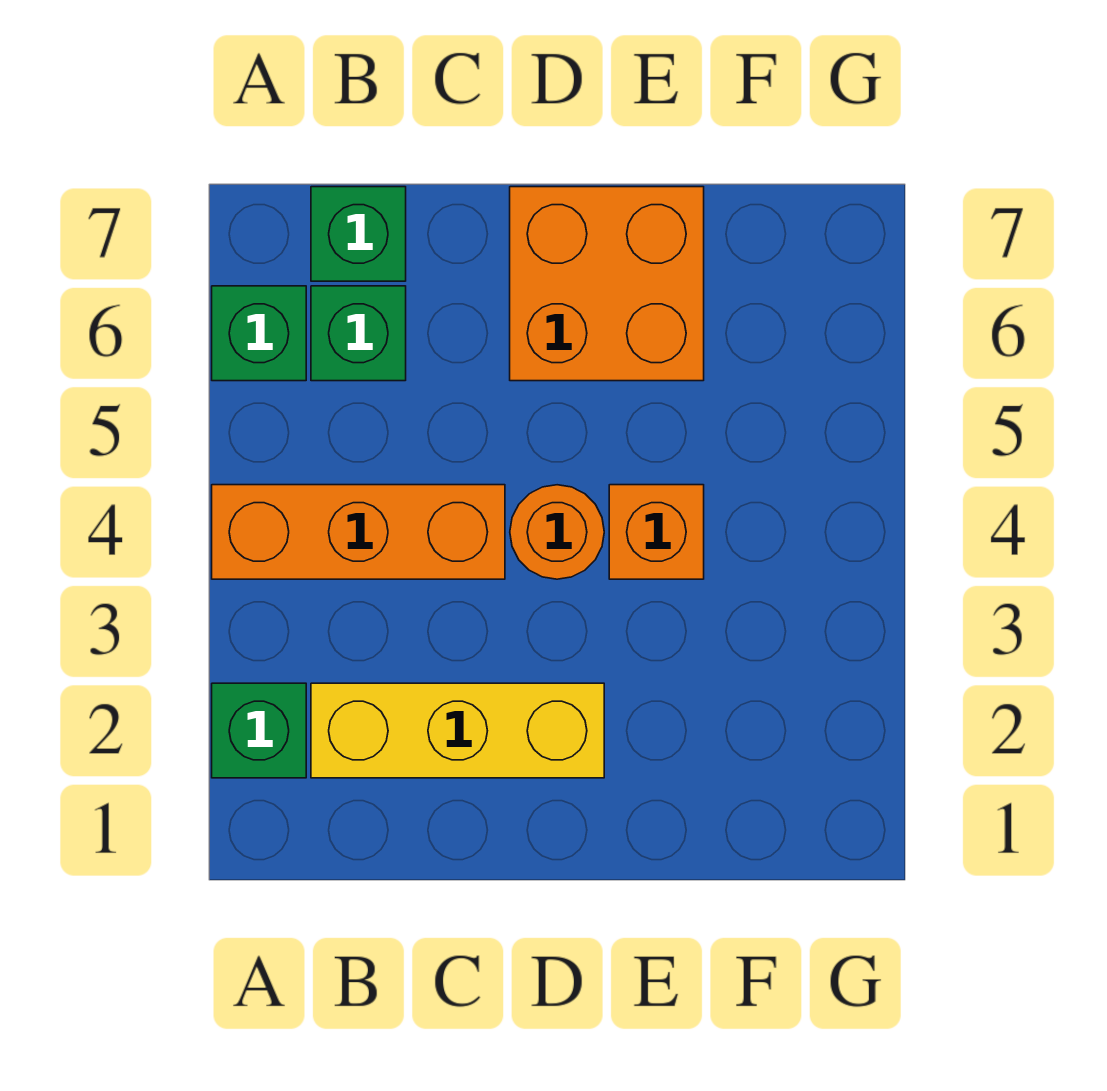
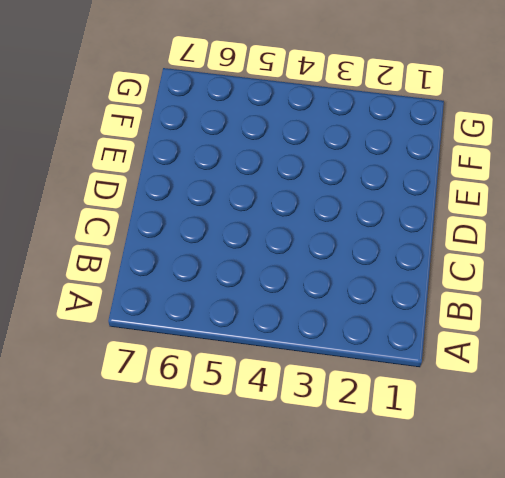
none -> green brick A2 level 1
none -> orange brick A4:C4 level 1

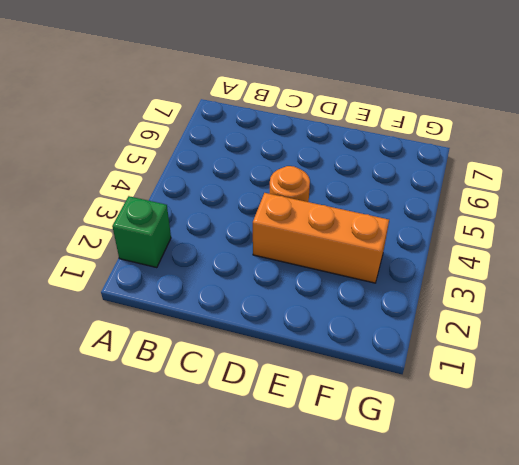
orange brick D3:F3 level 1 -> orange brick A4:C4 level 1
none -> green brick A6 level 1
none -> yellow brick B2:D2 level 1

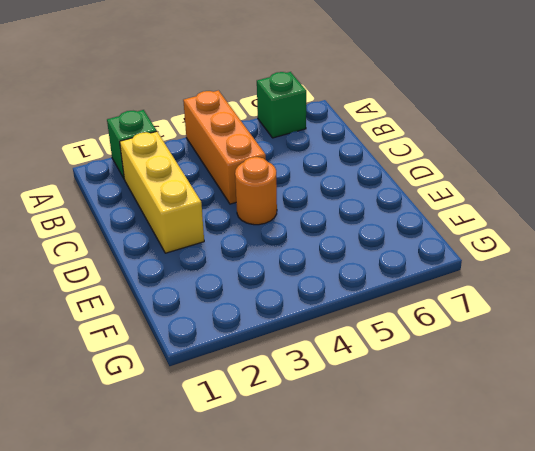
none -> green brick B6 level 1
none -> green brick B7 level 1

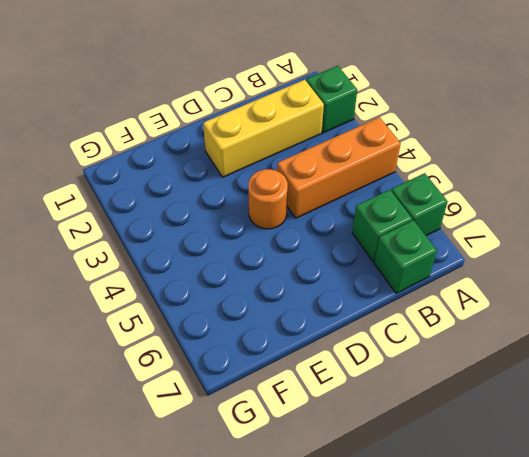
none -> orange brick D6:E7 level 1
none -> orange brick E4 level 1

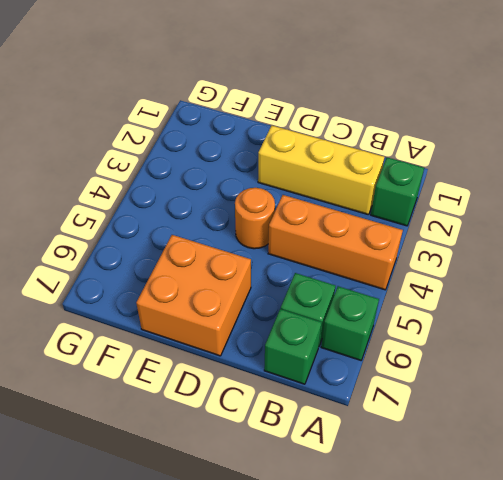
none -> orange brick E4 level 1

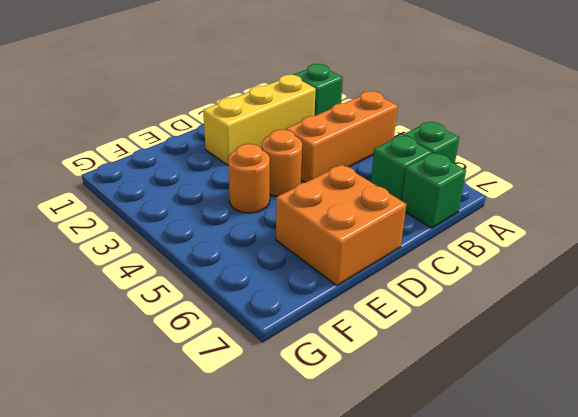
orange round brick E4 level 1 -> orange brick E4 level 1

